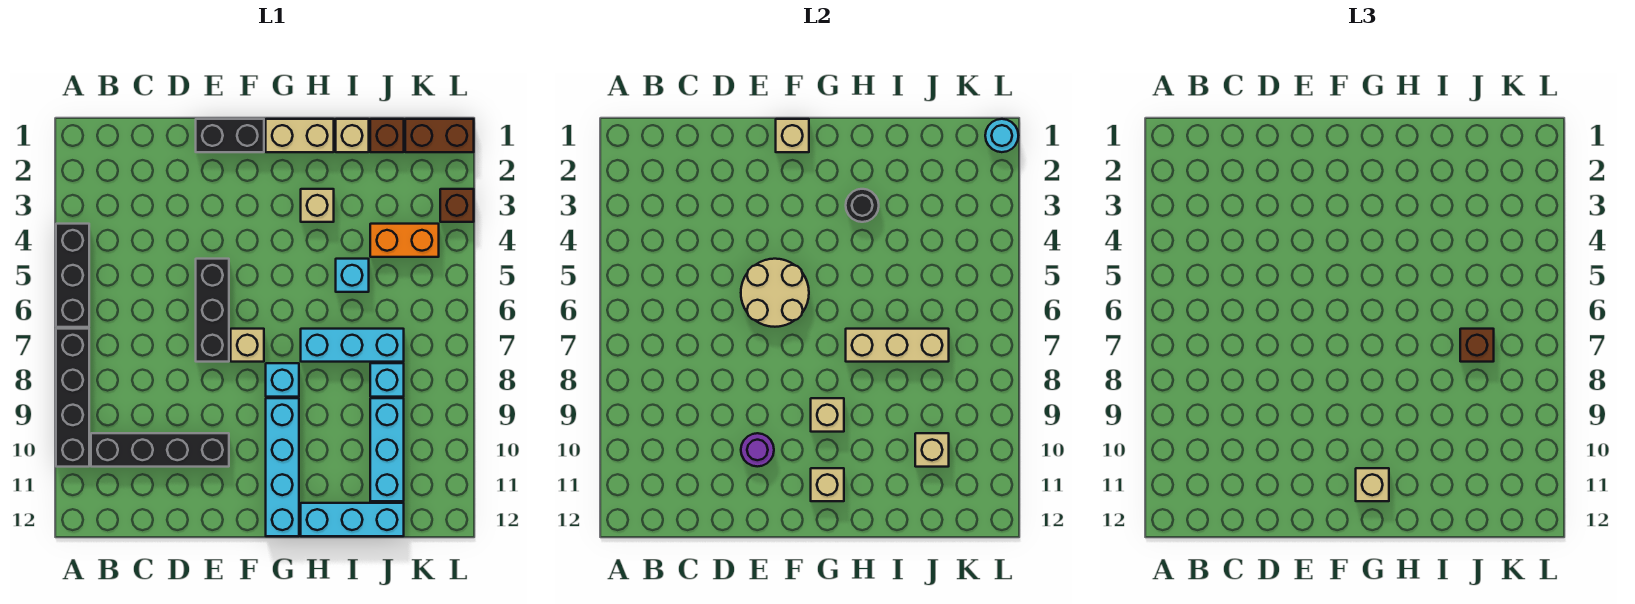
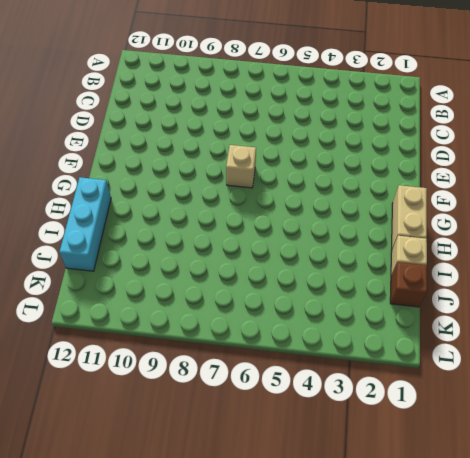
none -> black brick A4:A6 level 1
none -> black brick A7:A10 level 1
none -> black brick B10:E10 level 1
none -> black brick E1:F1 level 1

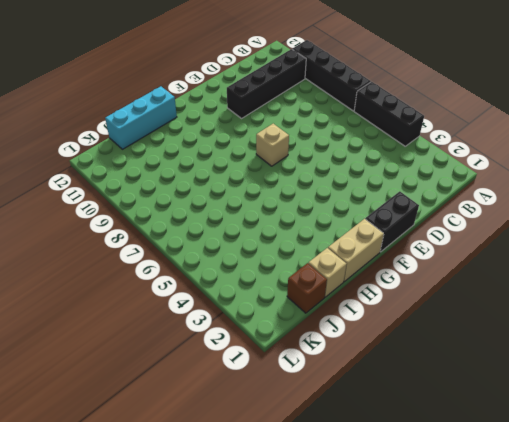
none -> black brick E5:E7 level 1
none -> cyan brick G8 level 1
none -> cyan brick G9:G12 level 1
none -> tan brick H3 level 1

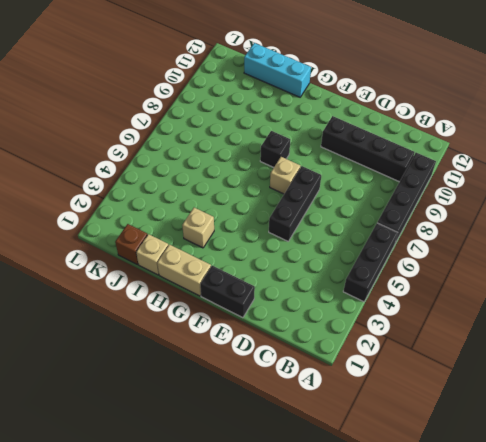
black brick G8 level 1 -> cyan brick G8 level 1
none -> cyan brick G9:G12 level 1
none -> cyan brick H7:J7 level 1
none -> cyan brick I5 level 1
none -> orange brick J4:K4 level 1

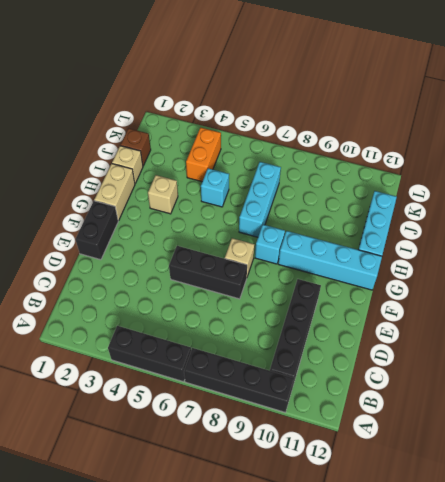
none -> cyan brick J8 level 1
none -> cyan brick J9:J11 level 1
none -> brown brick K1:L1 level 1
none -> brown brick L3 level 1

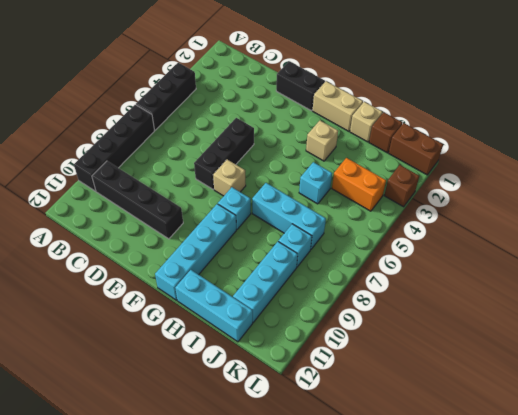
none -> tan round brick E5:F6 level 2
none -> purple round brick E10 level 2
none -> tan brick F1 level 2
none -> tan brick G9 level 2

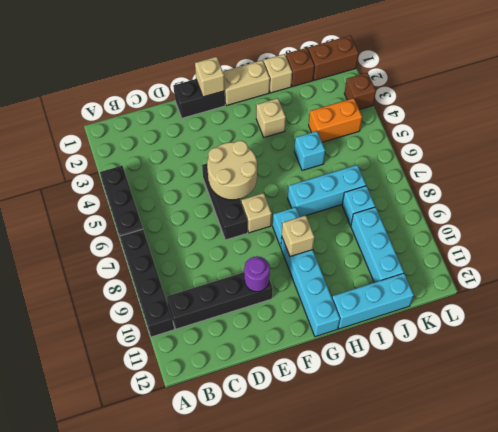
none -> tan brick G11 level 2
none -> black round brick H3 level 2
none -> tan brick H7:J7 level 2
none -> tan brick J10 level 2

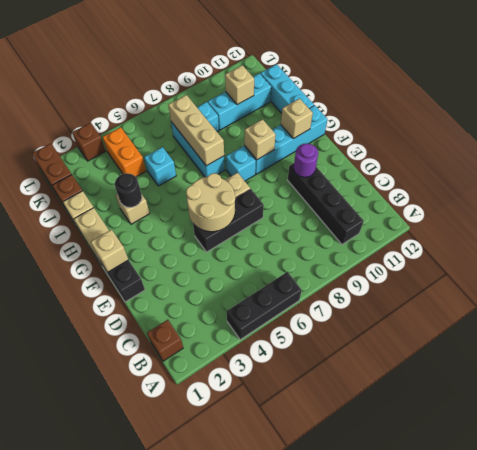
brown brick B1 level 1 -> brown brick J7 level 3
none -> black brick A7:A10 level 1
none -> cyan round brick L1 level 2
none -> tan brick G11 level 3

